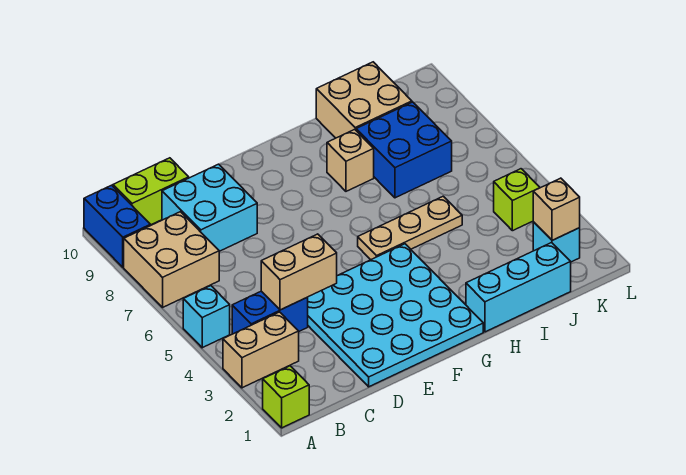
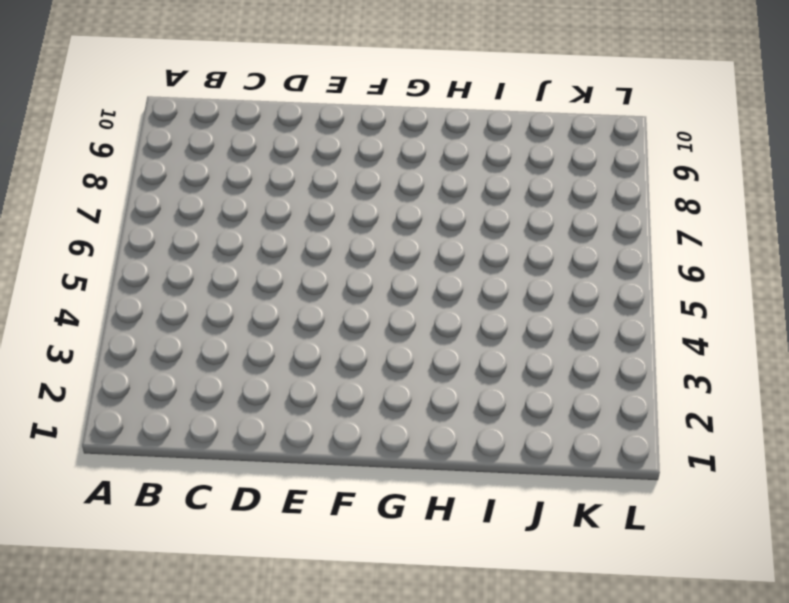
none -> lime brick A1 level 1
none -> tan brick A3:B3 level 1
none -> cyan brick A5 level 1

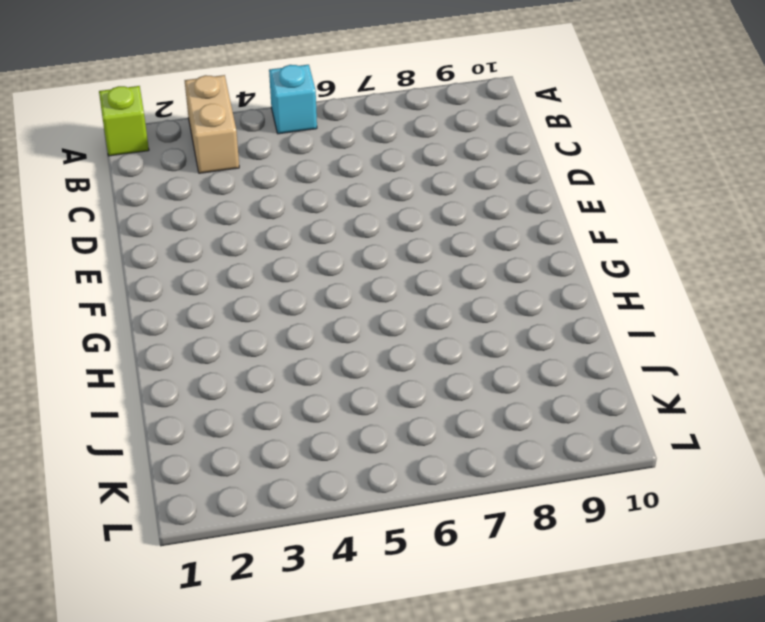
none -> tan brick A7:B8 level 1
none -> blue brick A9:A10 level 1
none -> blue brick B4:C4 level 1

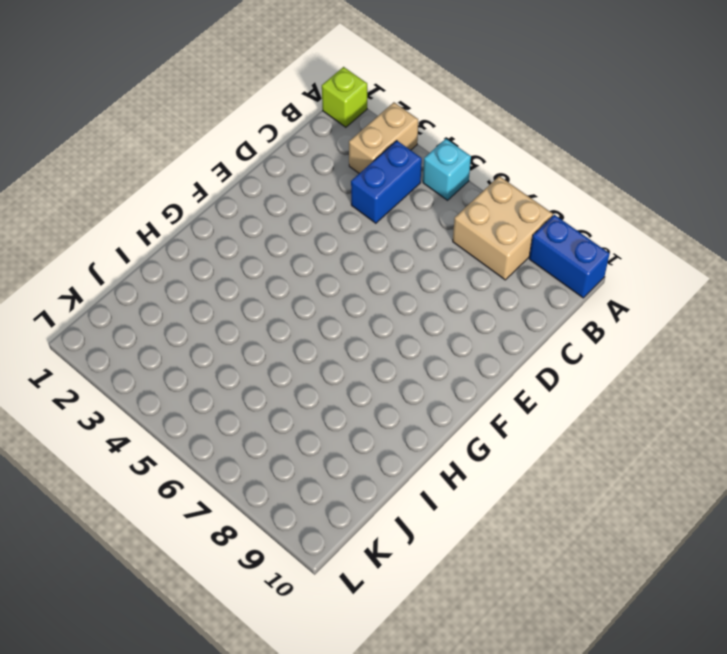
none -> lime brick B10:C10 level 1
none -> cyan brick C8:D9 level 1
none -> cyan plate D1:G4 level 1

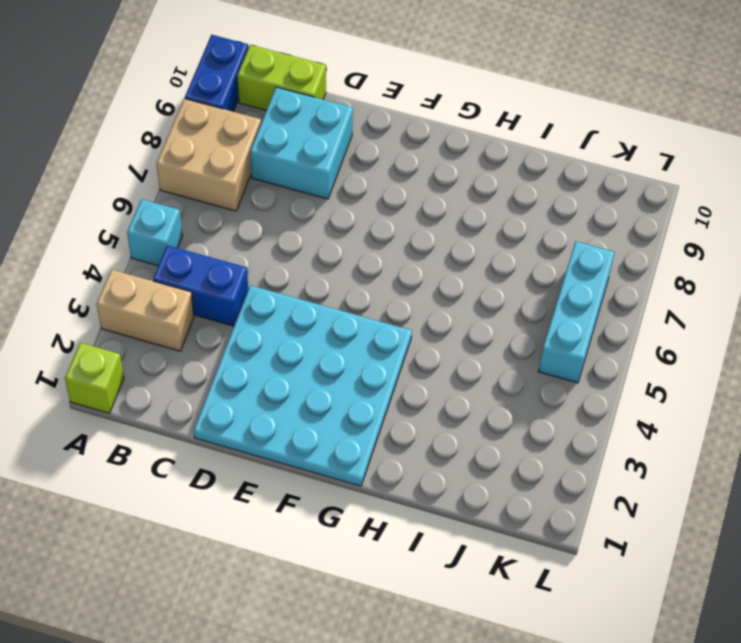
cyan brick K5:K7 level 1 -> cyan brick H1:J1 level 1
none -> tan plate G5:I5 level 1
none -> tan brick H8 level 1
none -> blue brick I7:J8 level 1

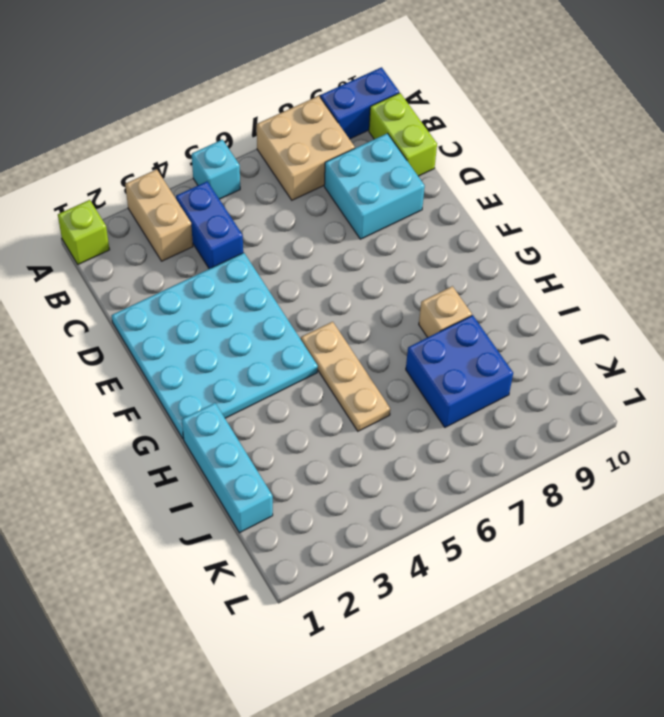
none -> tan brick I9:J10 level 1
none -> cyan brick K2 level 1
none -> lime brick K4 level 1

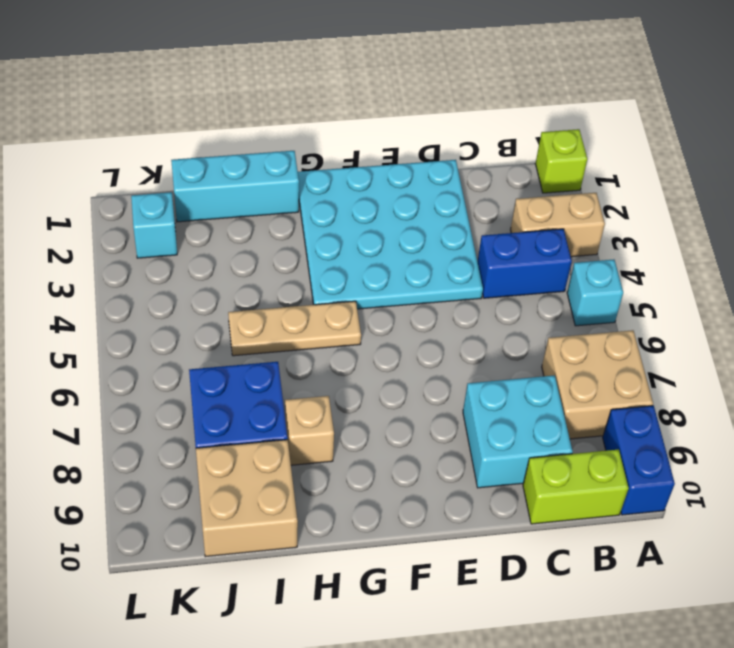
none -> lime brick K4 level 1
none -> tan brick C4:D4 level 2
none -> tan brick K2 level 2

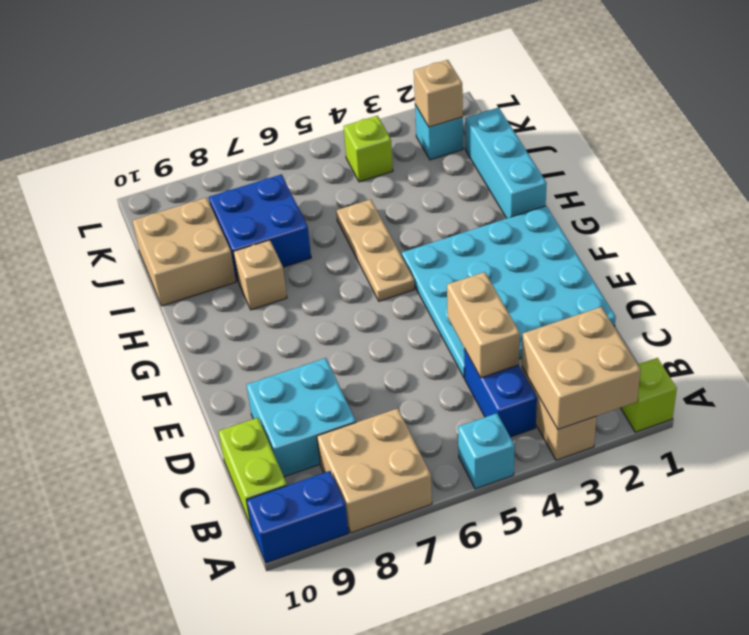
tan brick A2:B3 level 2 -> none

